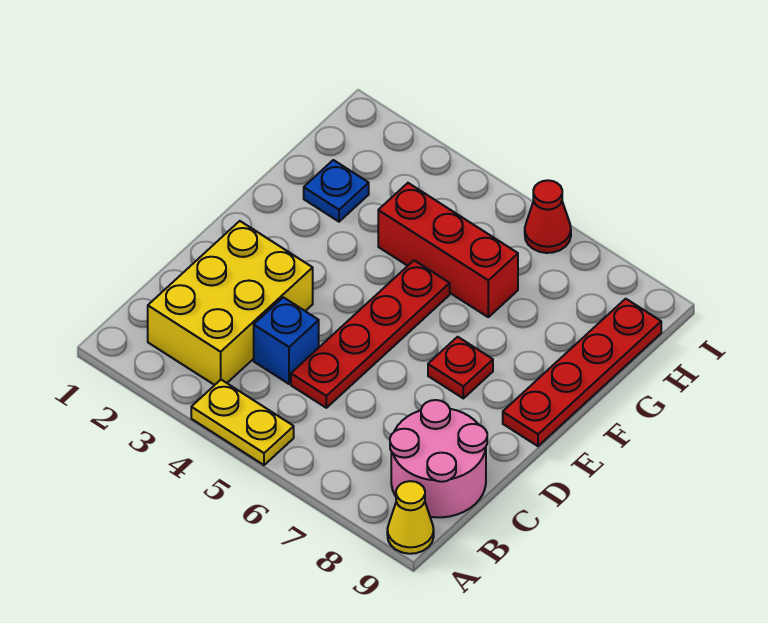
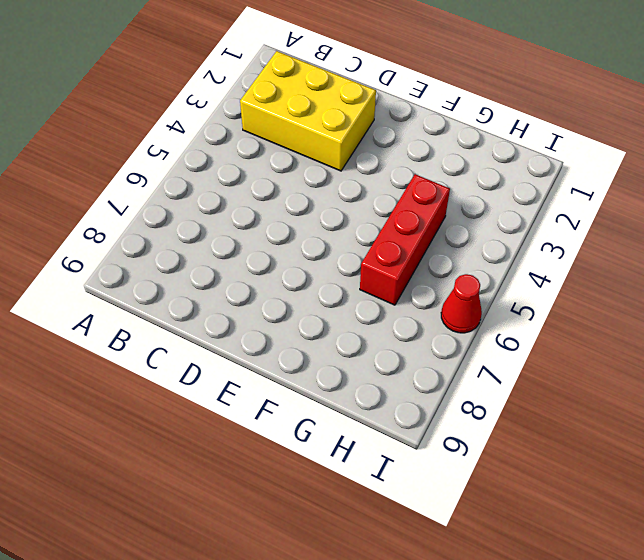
none -> yellow plate A4:A5 level 1
none -> yellow cone A9 level 1

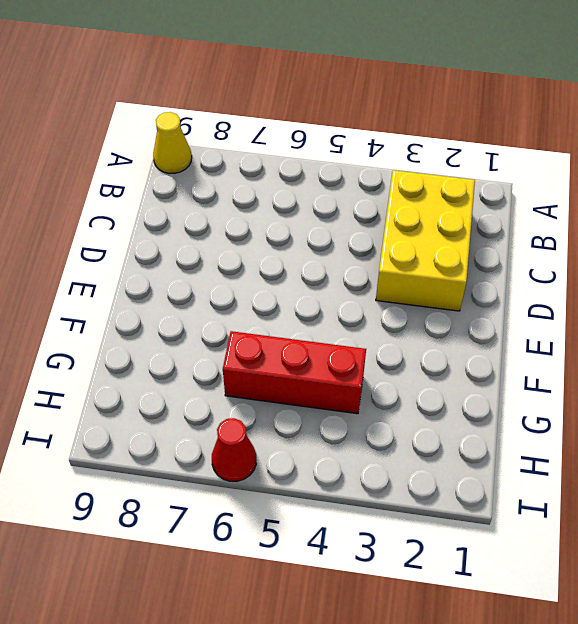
none -> yellow plate A4:A5 level 1
none -> pink round brick B8:C9 level 1

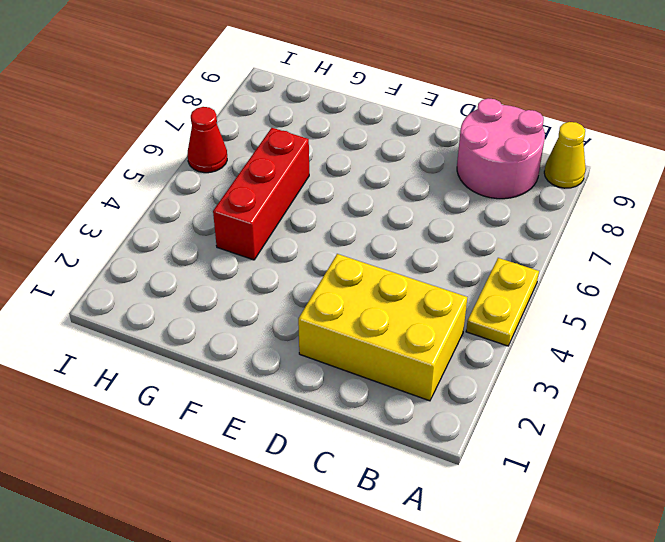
none -> blue brick C4 level 1
none -> red plate C5:F5 level 1

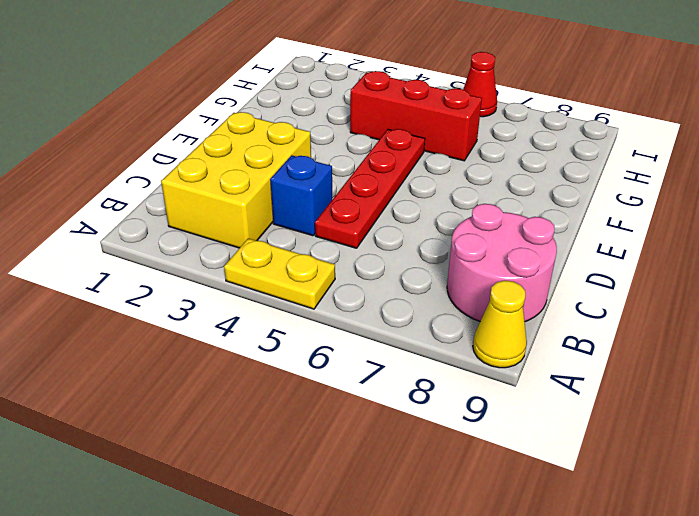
none -> red plate E7 level 1
none -> red plate E9:H9 level 1

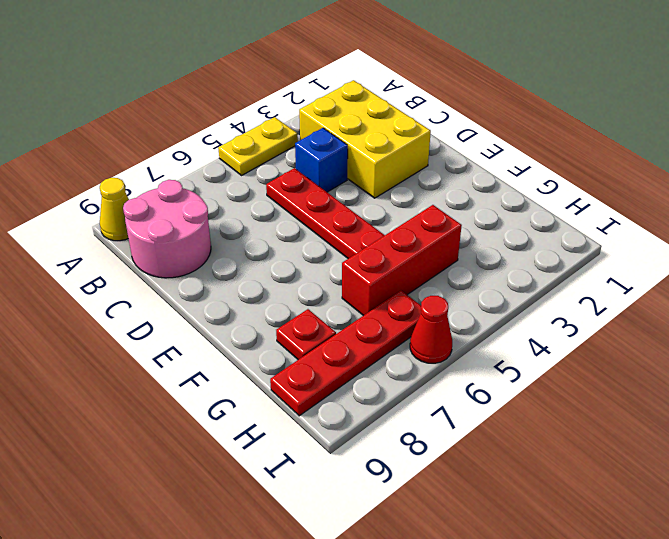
red plate G8 level 1 -> red plate E7 level 1
red plate H6:H9 level 1 -> red plate E9:H9 level 1
none -> blue plate G2 level 1

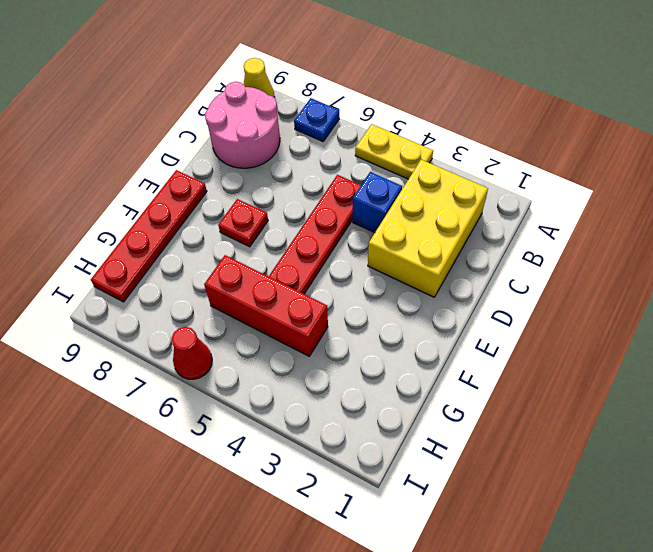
blue plate A7 level 1 -> blue plate G2 level 1

